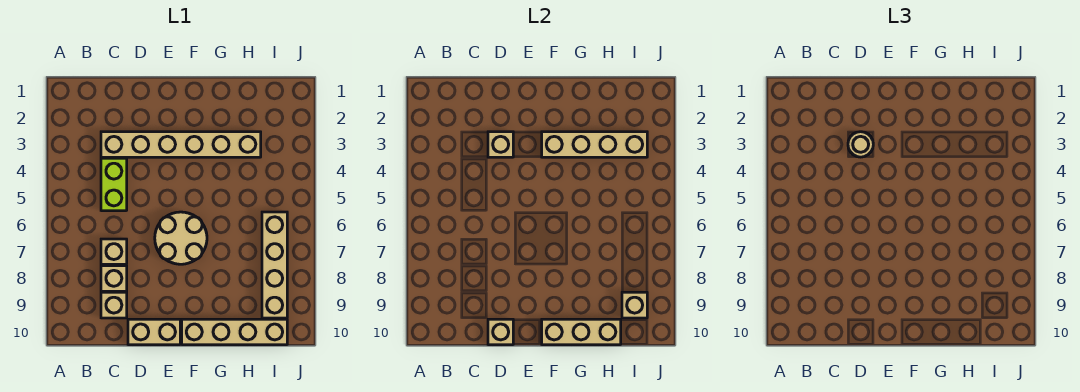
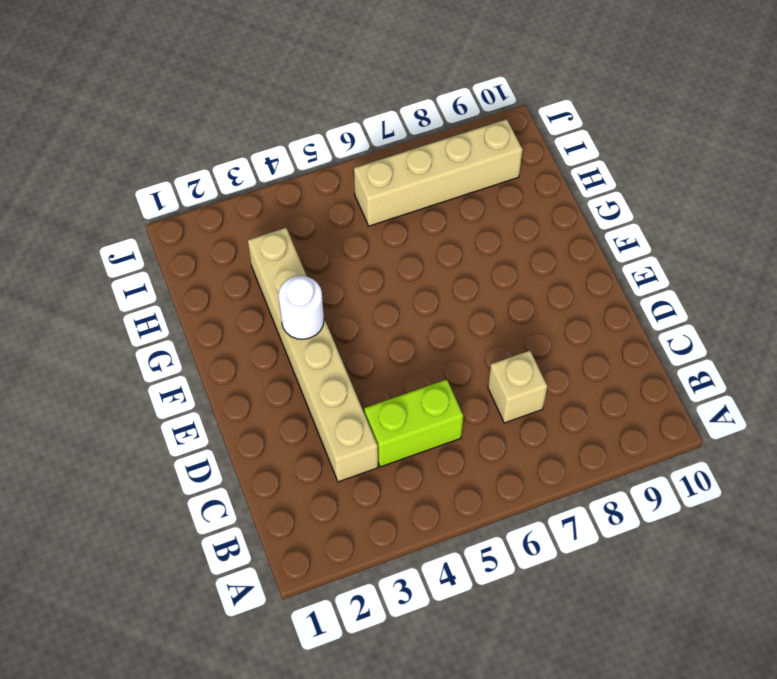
white round brick F3 level 2 -> tan brick F3:I3 level 2
none -> tan brick C8 level 1
none -> tan brick C9 level 1
none -> tan brick D10:E10 level 1

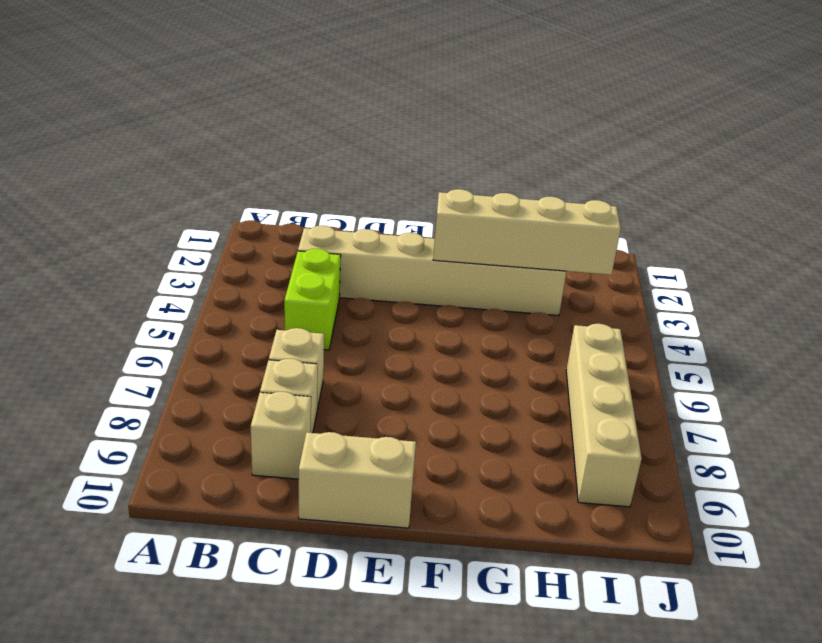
none -> tan round brick E6:F7 level 1
none -> tan brick F10:I10 level 1
none -> tan brick D3 level 2

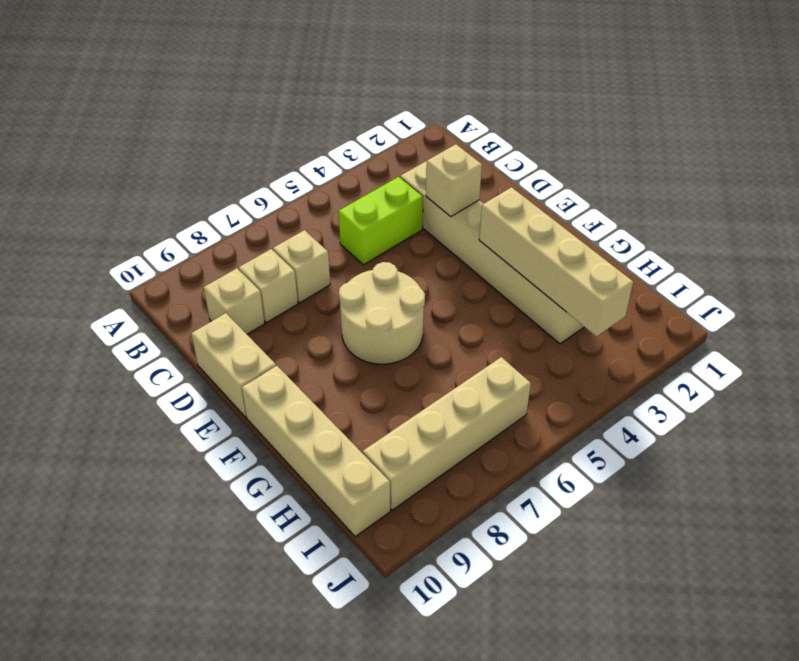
none -> tan brick D10 level 2
none -> tan brick F10:H10 level 2
none -> tan brick I9 level 2

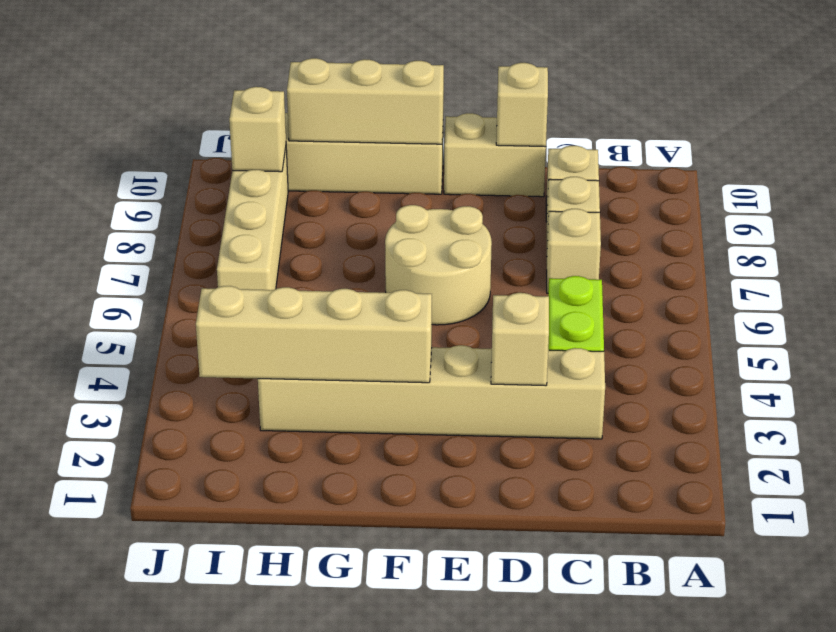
none -> tan round brick D3 level 3

